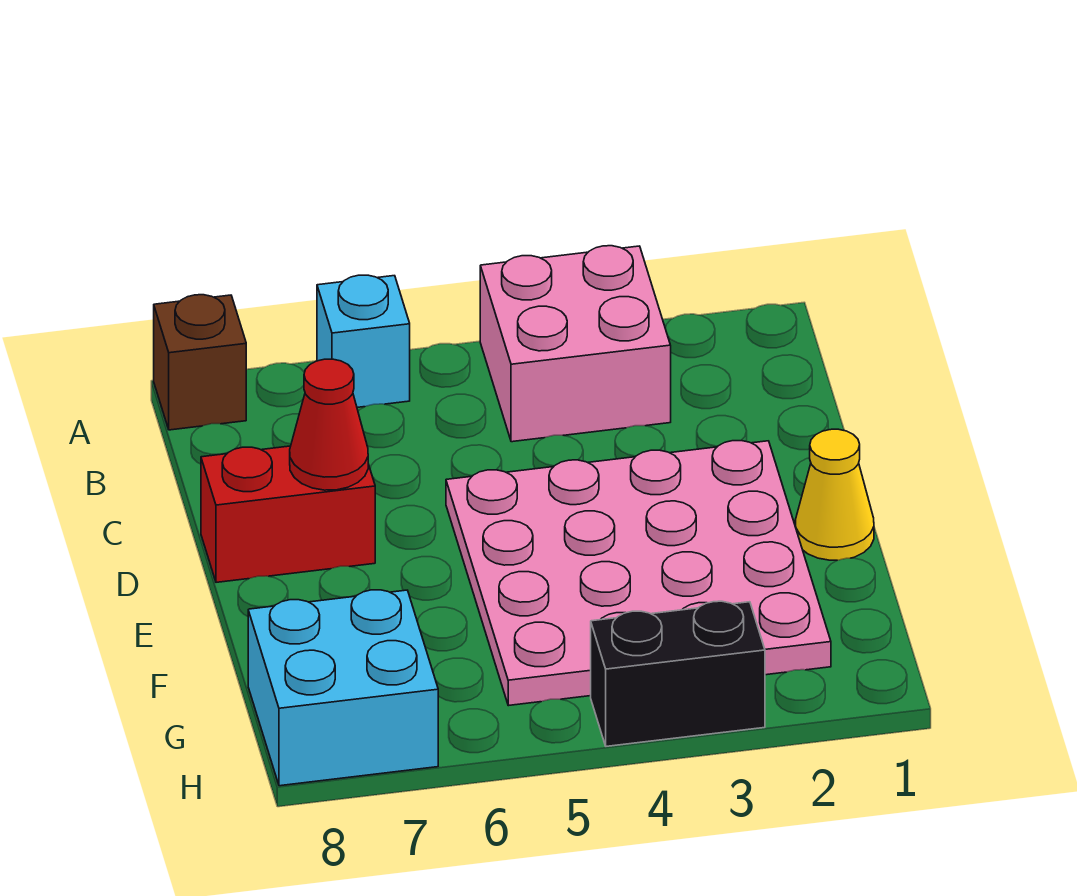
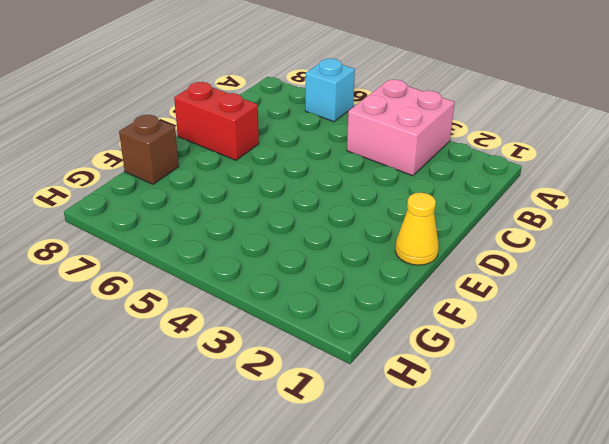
brown brick F8 level 1 -> brown brick A8 level 1
none -> pink plate D2:G5 level 1
none -> cyan brick G7:H8 level 1

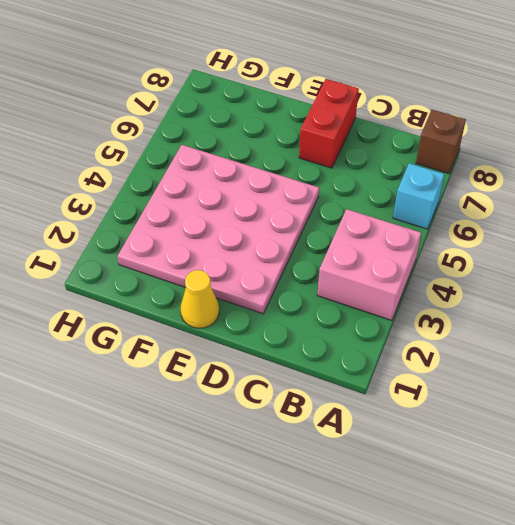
none -> cyan brick G7:H8 level 1
none -> black brick H3:H4 level 1

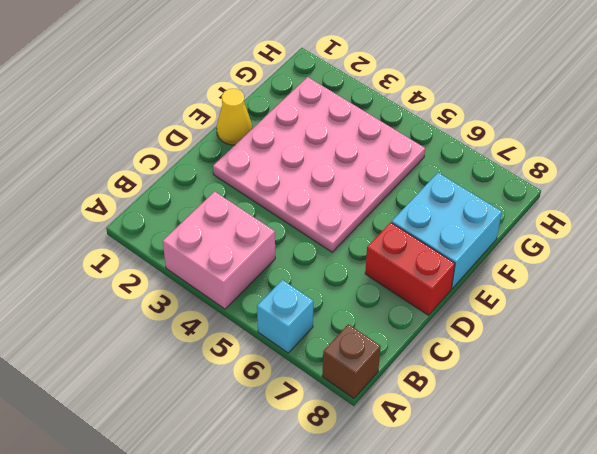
cyan brick E7:F8 level 1 -> cyan brick G7:H8 level 1
none -> black brick H3:H4 level 1
none -> red cone D7 level 2

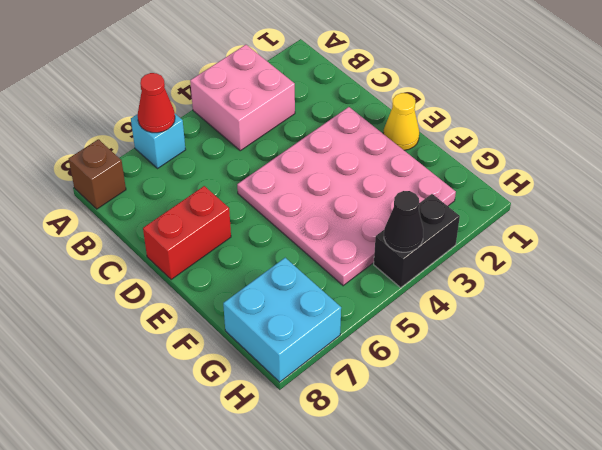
red cone A6 level 2 -> red cone D7 level 2
black cone H4 level 2 -> none

